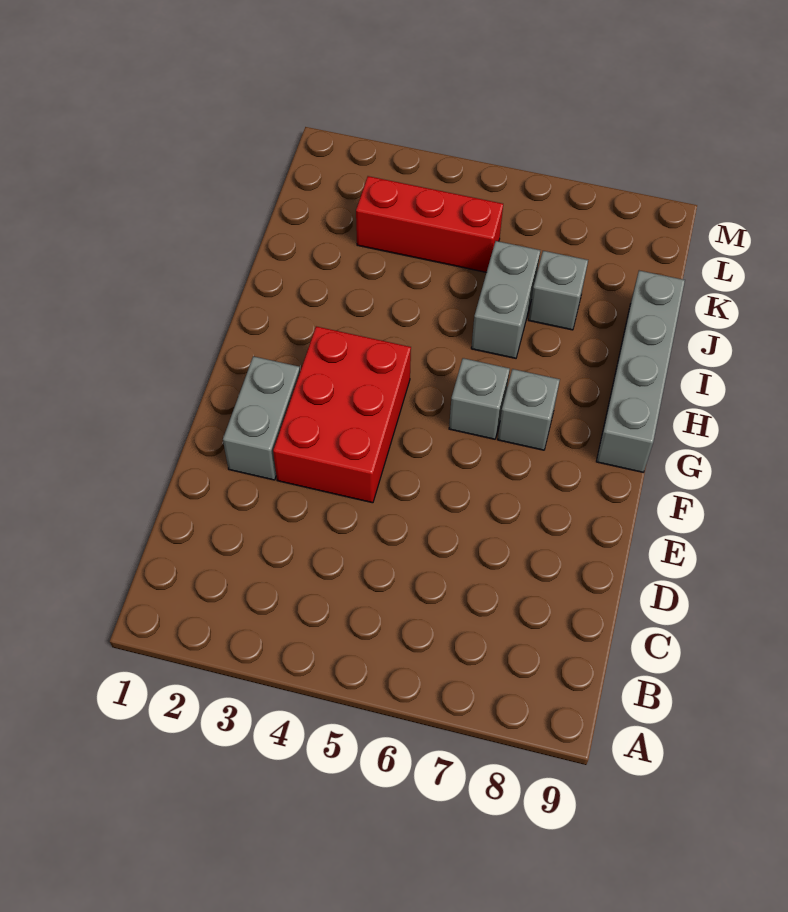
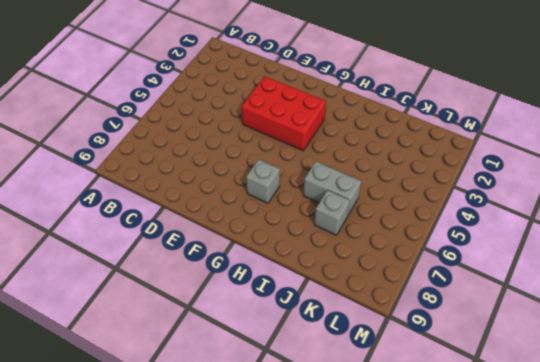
none -> grey brick E2:F2 level 1
none -> grey brick G6 level 1

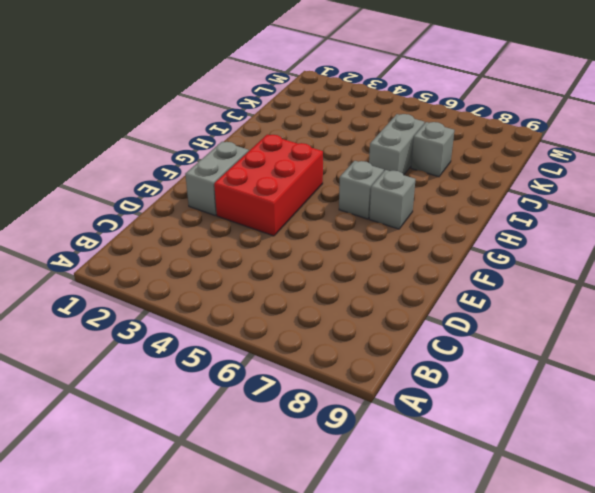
none -> grey brick G9:J9 level 1
none -> red brick K3:K5 level 1

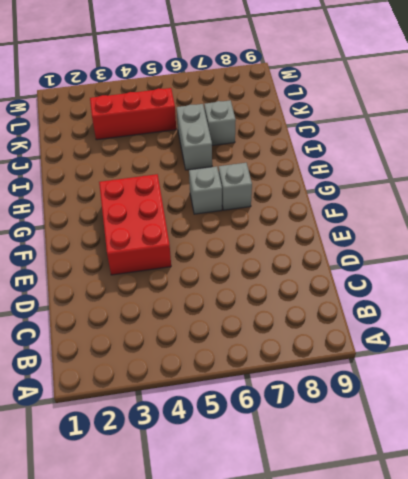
none -> grey brick E2:F2 level 1
none -> grey brick G9:J9 level 1

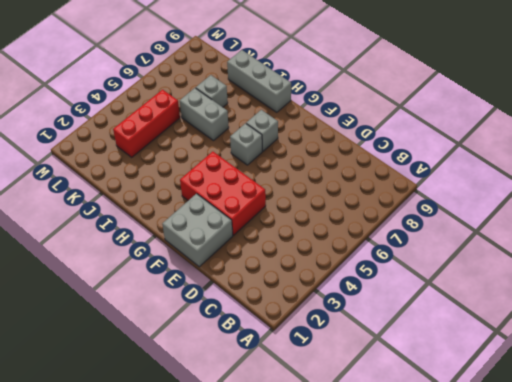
grey brick E1:F2 level 1 -> grey brick E2:F2 level 1
grey brick H9:J9 level 1 -> grey brick G9:J9 level 1

